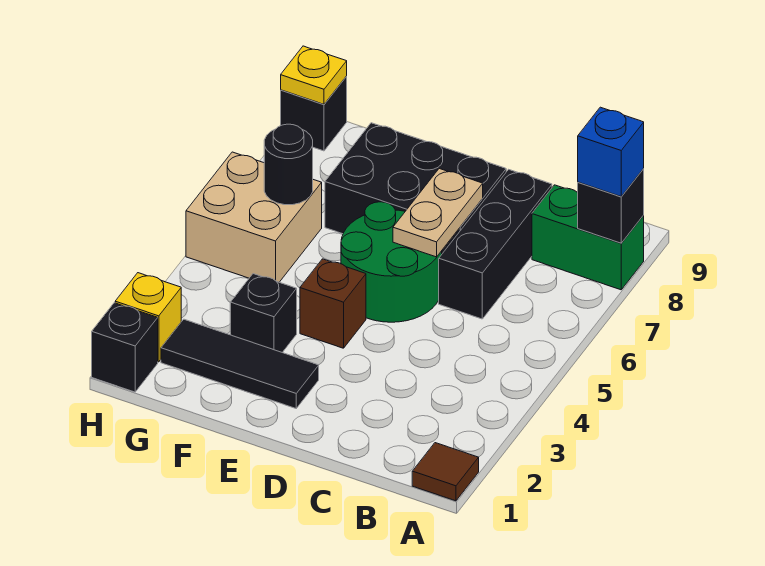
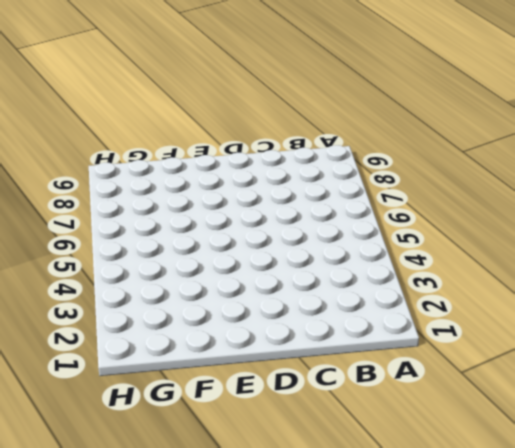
none -> brown tile A1 level 1
none -> green brick A8:B8 level 1
none -> black brick C6:C8 level 1

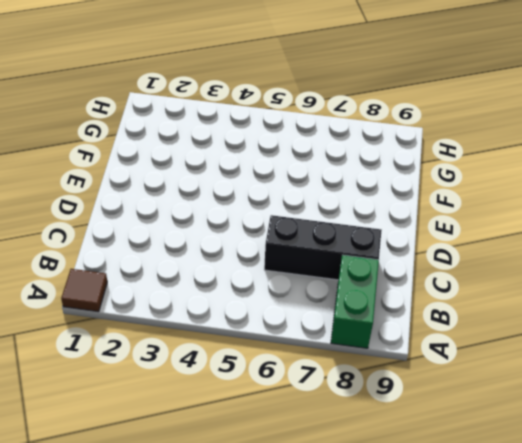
none -> green round brick D5:E6 level 1
none -> black brick D7:F8 level 1
none -> black tile E2:G2 level 1

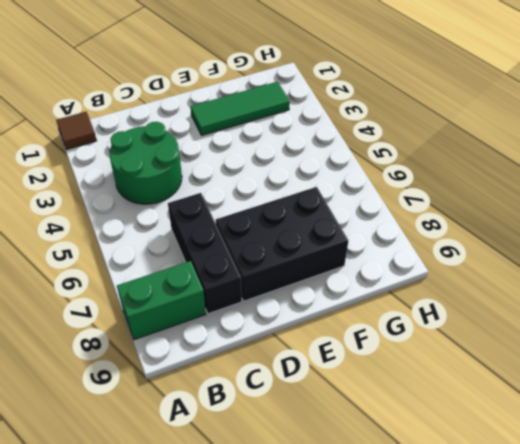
green round brick B3:C4 level 1 -> green round brick D5:E6 level 1
green tile E2:G2 level 1 -> black tile E2:G2 level 1
none -> brown brick E4 level 1
none -> black brick F3 level 1
none -> tan brick G5:H6 level 1

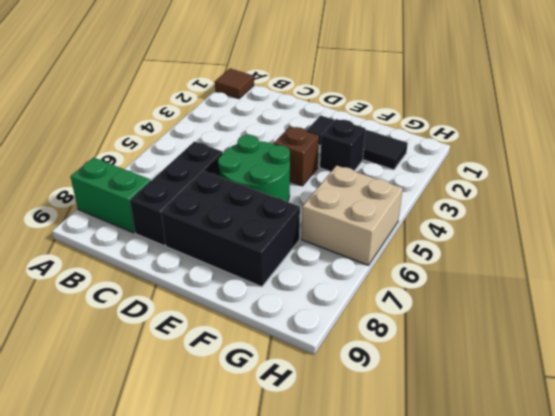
none -> black brick H1 level 1
none -> yellow brick H2 level 1
none -> black brick H9 level 1

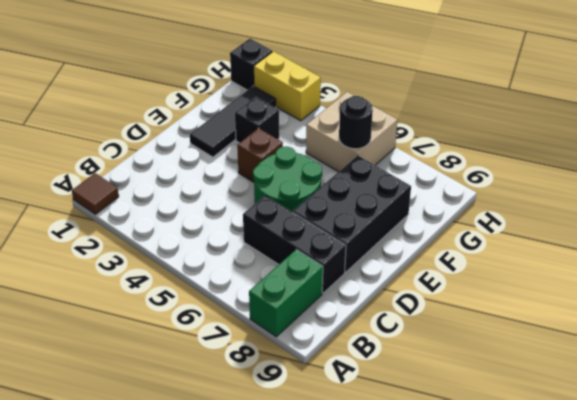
yellow brick H2:H3 level 1 -> yellow brick H2 level 1
none -> black brick H9 level 1
none -> black brick A8 level 2
none -> tan plate D6:D7 level 2

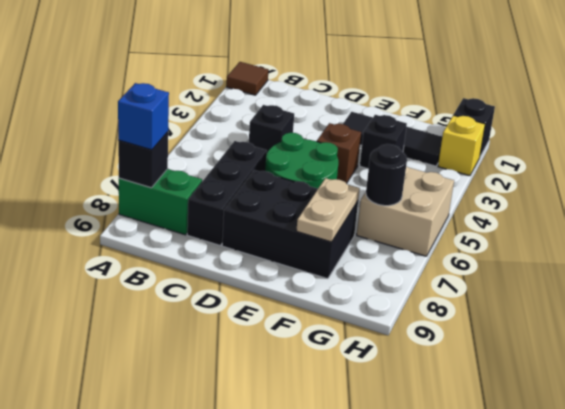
black brick C4 level 1 -> black brick H9 level 1
tan plate F7:F8 level 2 -> tan plate D6:D7 level 2
none -> yellow plate H9 level 2

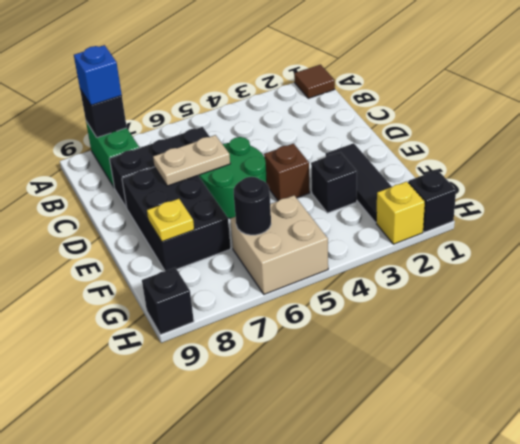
yellow plate F8 level 2 -> yellow plate H9 level 2

